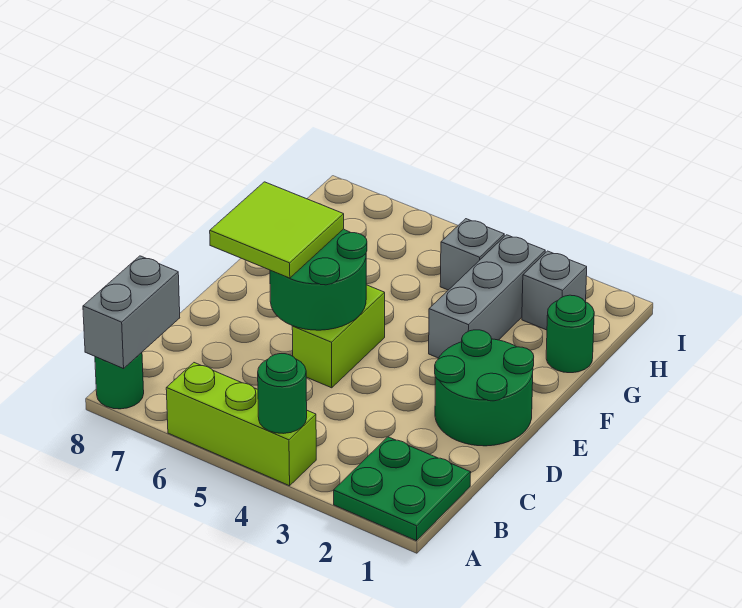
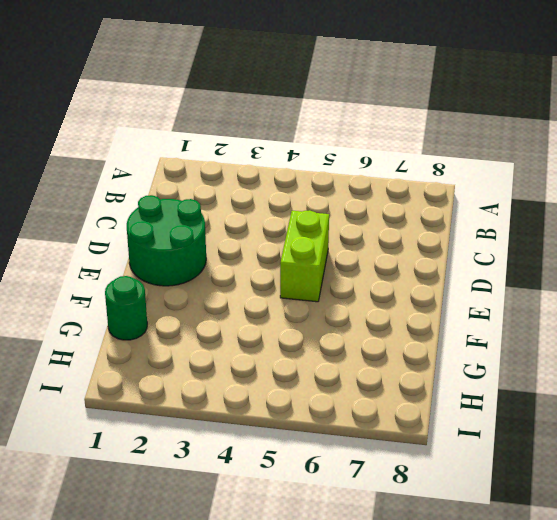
none -> green plate A1:B2 level 1
none -> lime brick A4:A6 level 1
none -> green round brick A8 level 1

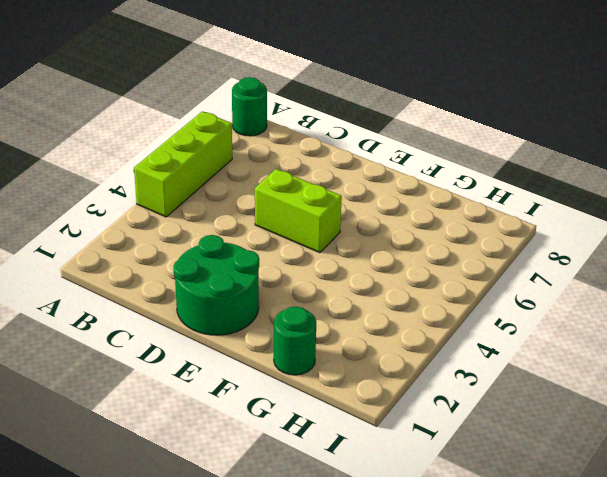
none -> green plate A1:B2 level 1
none -> grey brick F3:H3 level 1
none -> grey brick H2 level 1

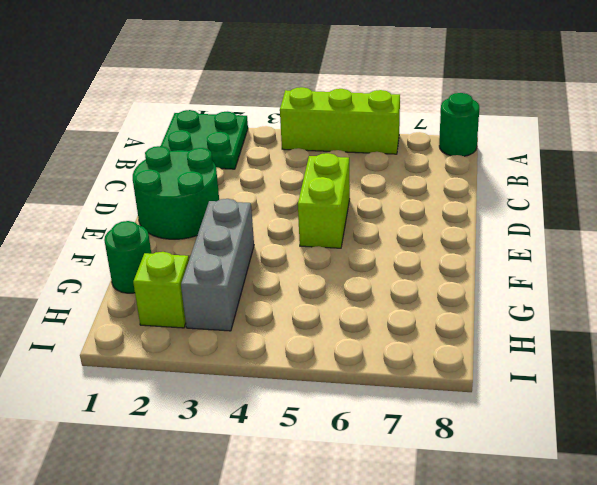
lime brick H2 level 1 -> grey brick H2 level 1
none -> grey brick H4 level 1
none -> green round brick A4 level 2
none -> grey brick A8:B8 level 2

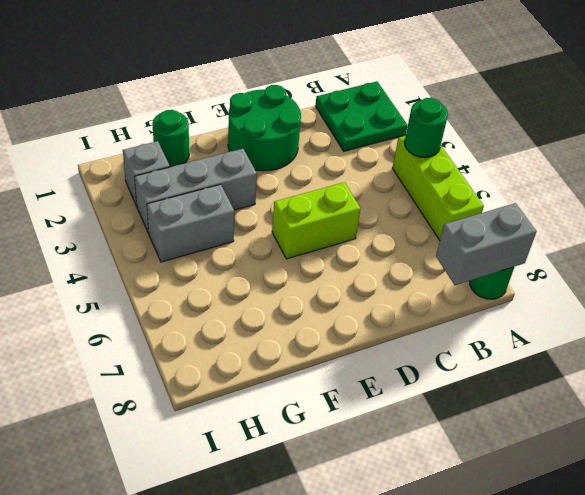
grey brick G4:H4 level 1 -> grey brick H4 level 1
none -> green round brick D5:E6 level 2
none -> lime tile D6:E7 level 3

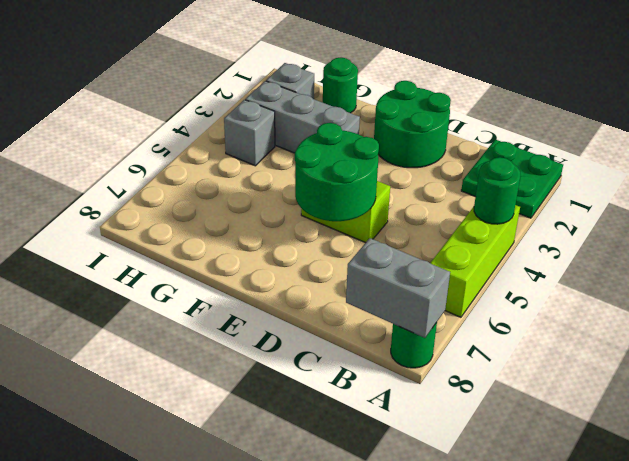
none -> lime tile D6:E7 level 3

